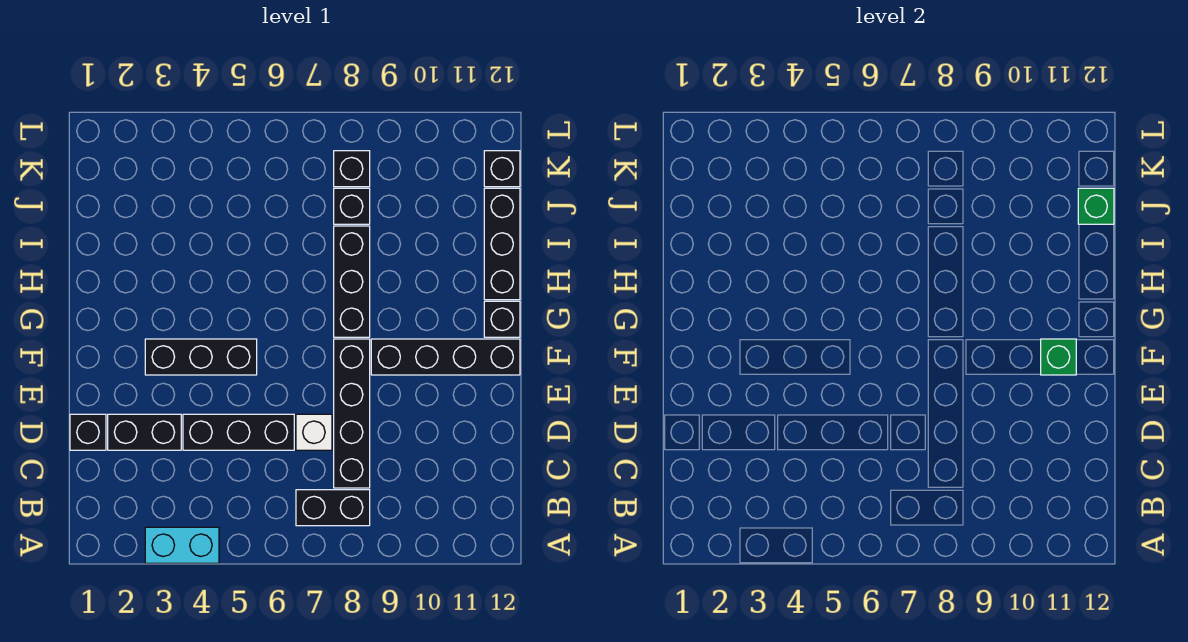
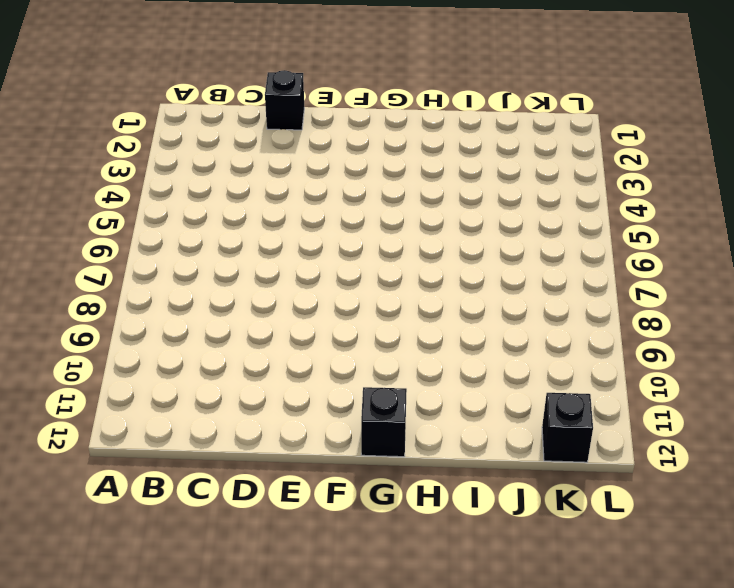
none -> cyan brick A3:A4 level 1
none -> black brick B7:B8 level 1
none -> black brick C8:F8 level 1

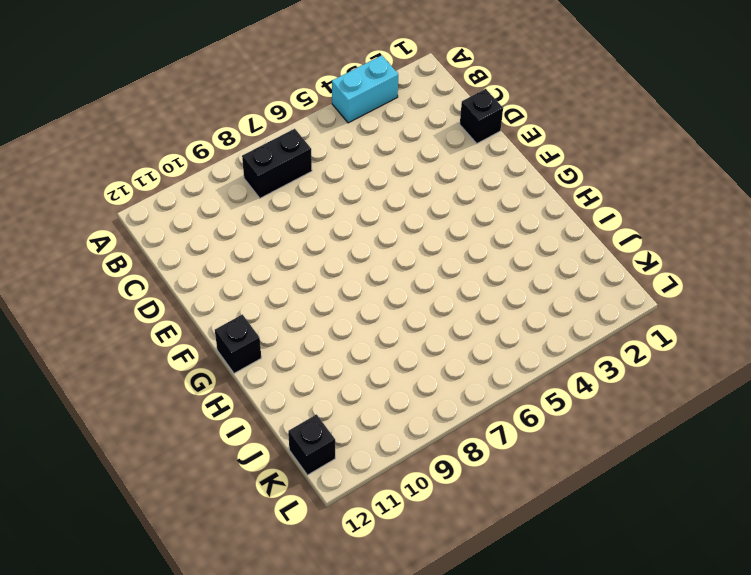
none -> black brick C8:F8 level 1
none -> black brick D2:D3 level 1
none -> black brick D4:D6 level 1

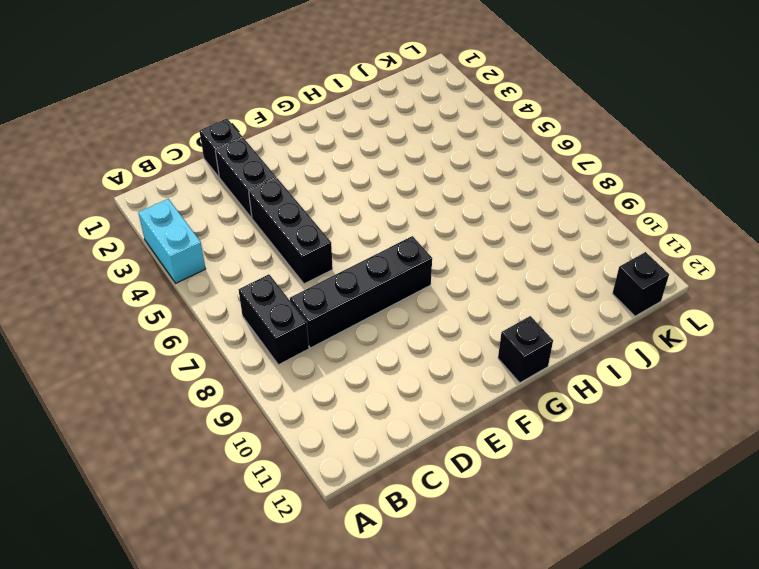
none -> white brick D7 level 1
none -> black brick F3:F5 level 1
none -> black brick F9:F12 level 1

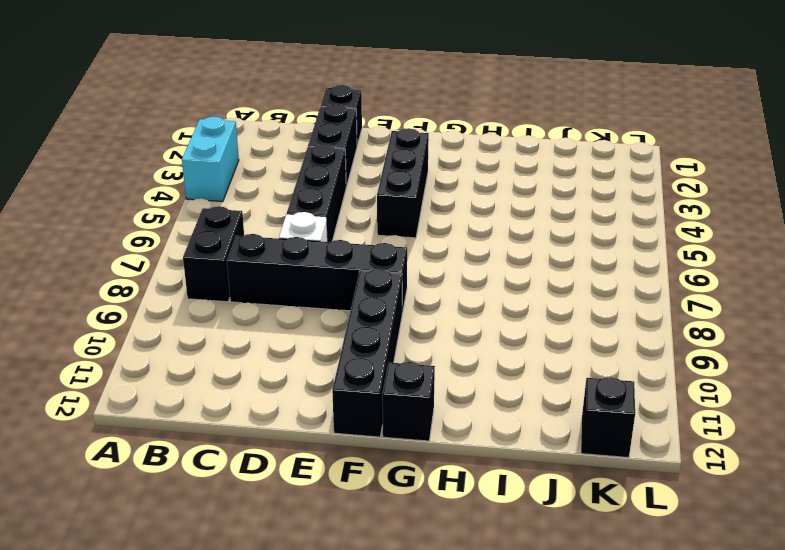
none -> black brick G8:I8 level 1
none -> black brick H12:J12 level 1
none -> black brick J8 level 1

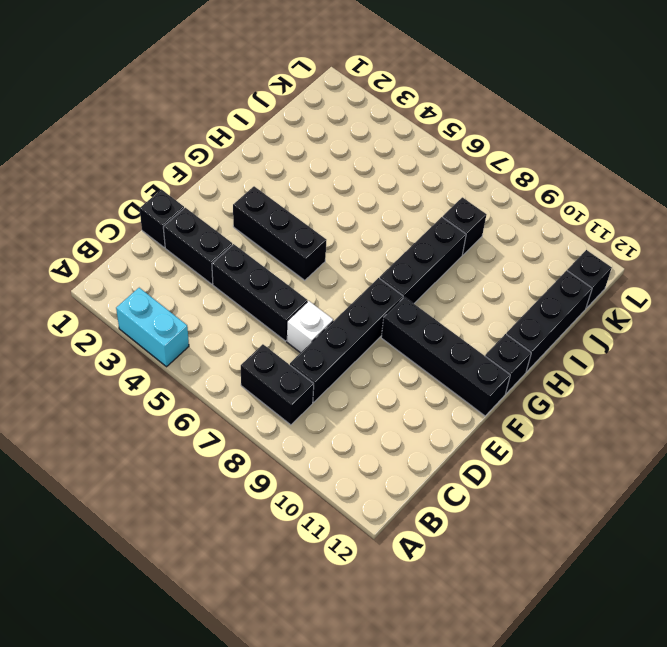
none -> black brick K8 level 1
none -> green brick F11 level 2
none -> green brick J12 level 2

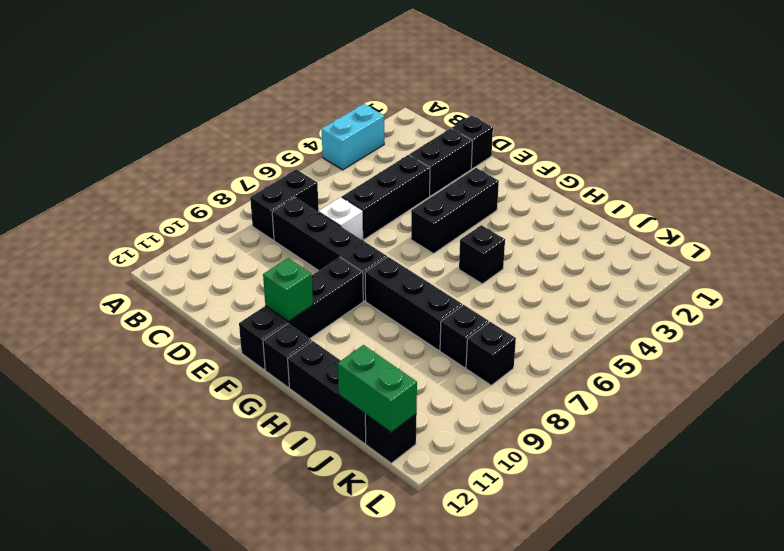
black brick H5 level 1 -> none
green brick J12:K12 level 2 -> green brick J12 level 2

